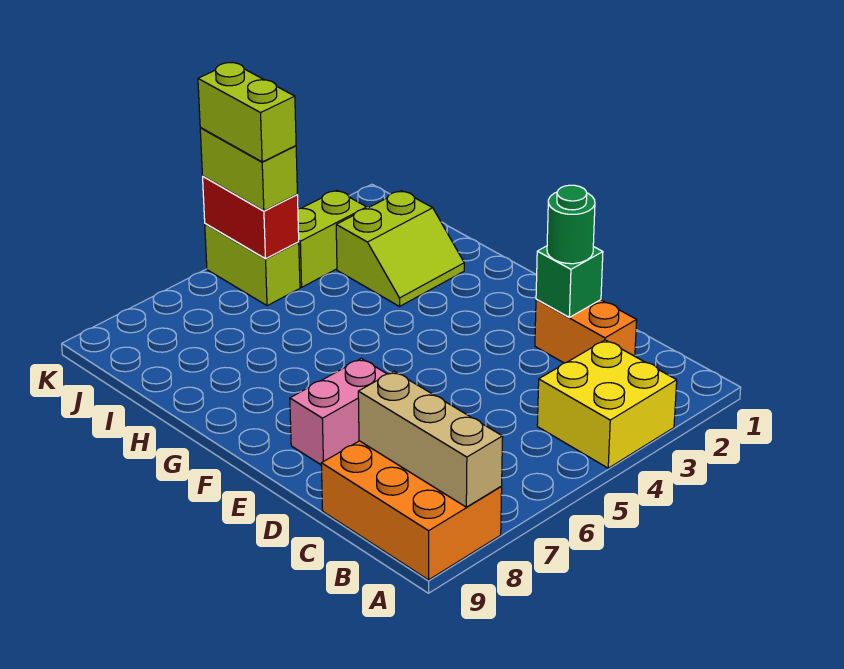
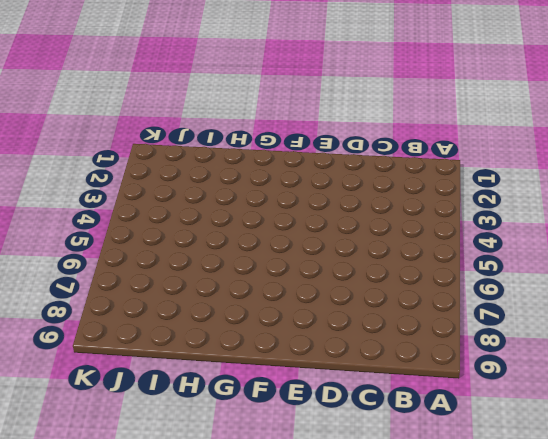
none -> yellow brick A3:B4 level 1
none -> orange brick A8:C9 level 1
none -> orange brick C2:D2 level 1

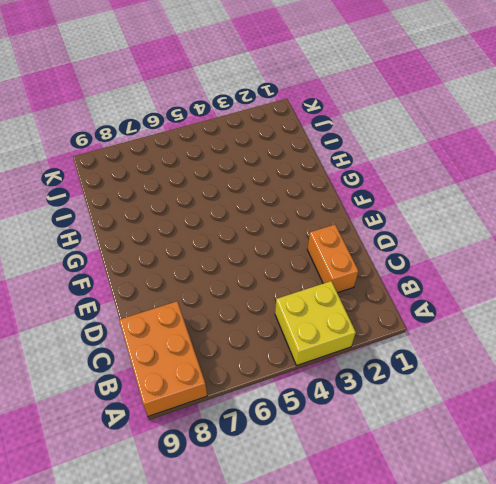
none -> pink brick E7:E8 level 1
none -> lime slope H2:I3 level 1 top I
none -> lime brick J3:J4 level 1

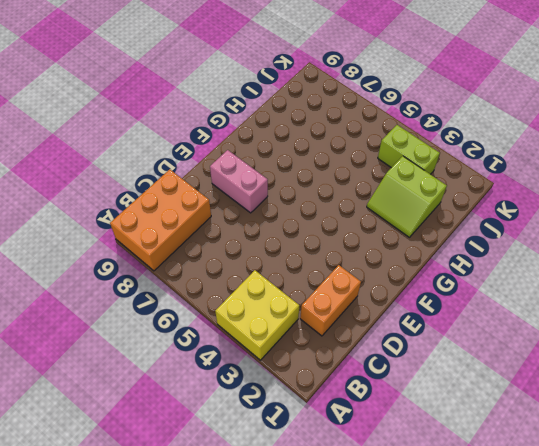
none -> lime brick J5:K5 level 1
none -> tan brick A8:C8 level 2
none -> green brick D2 level 2

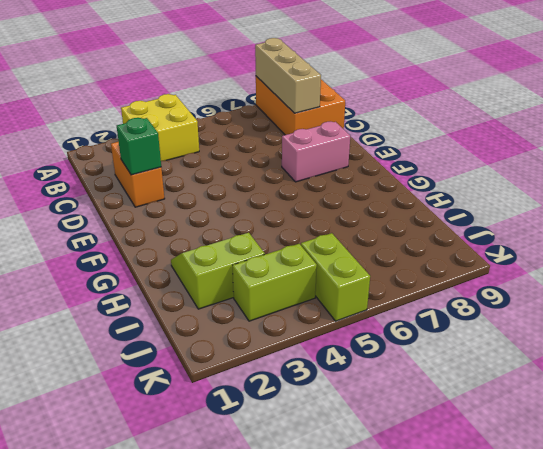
none -> red brick J5:K5 level 2
none -> green round brick D2 level 3
none -> lime brick J5:K5 level 3

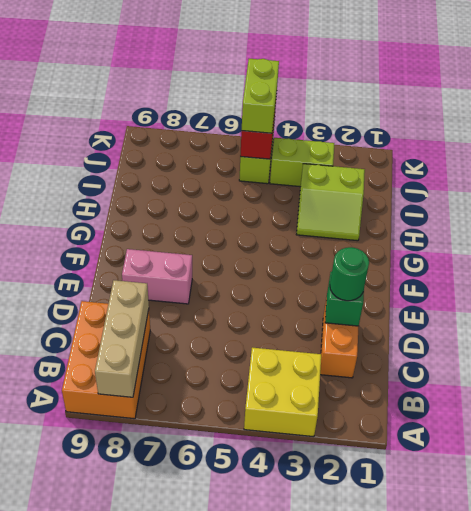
none -> lime brick J5:K5 level 4

